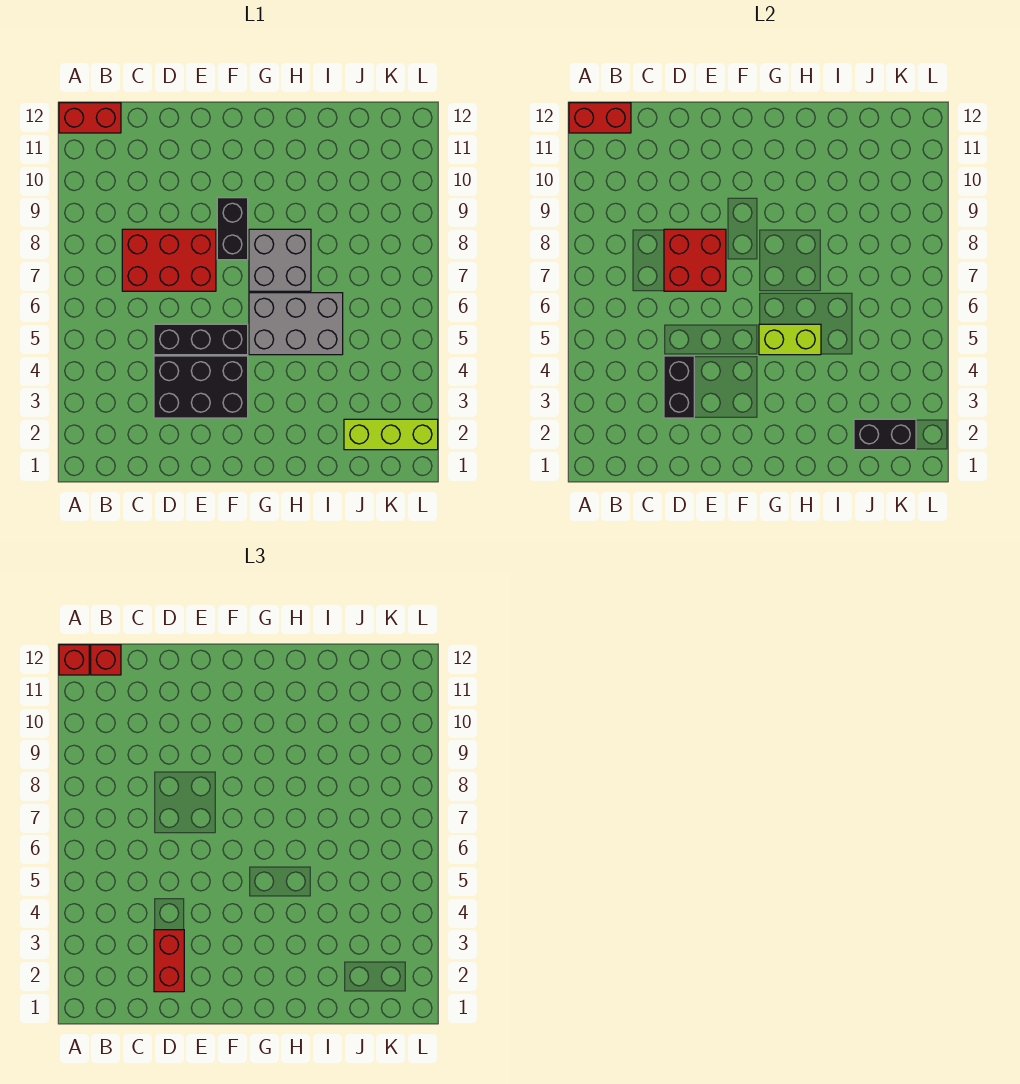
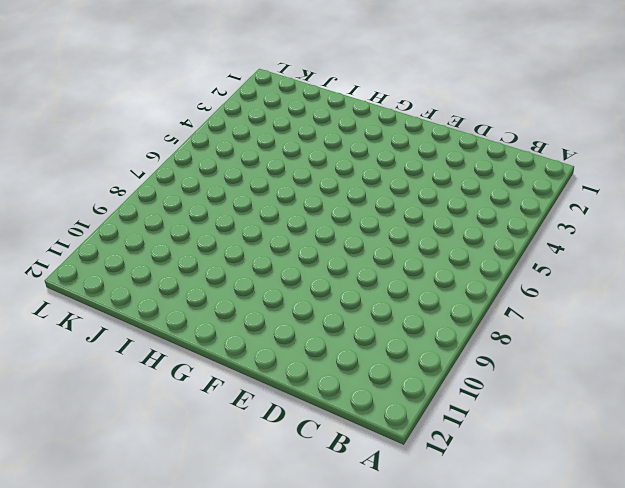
none -> red brick A12:B12 level 1
none -> red brick C7:E8 level 1
none -> black brick D3:F4 level 1

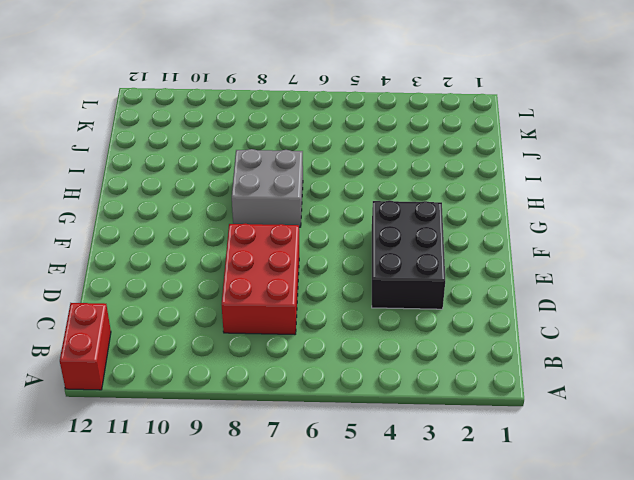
none -> black brick D5:F5 level 1
none -> black brick F8:F9 level 1
none -> grey brick G5:I6 level 1

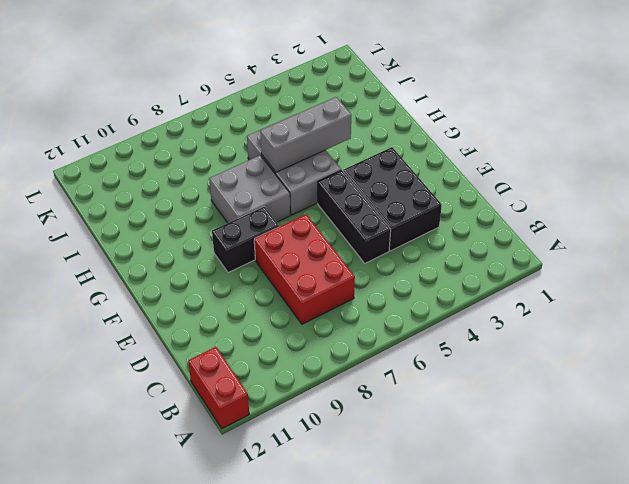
grey brick H4:H6 level 2 -> lime brick G5:H5 level 2
none -> lime brick J2:L2 level 1
none -> red brick A12:B12 level 2
none -> black brick D3:D4 level 2

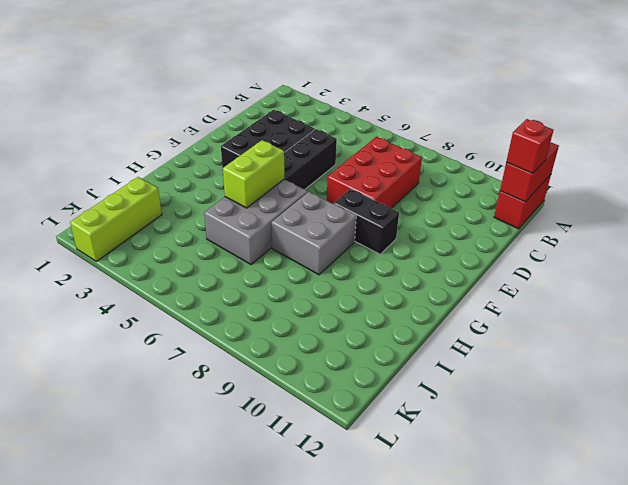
none -> black brick D3:D4 level 2
none -> red brick D7:E8 level 2
none -> black brick J2:K2 level 2

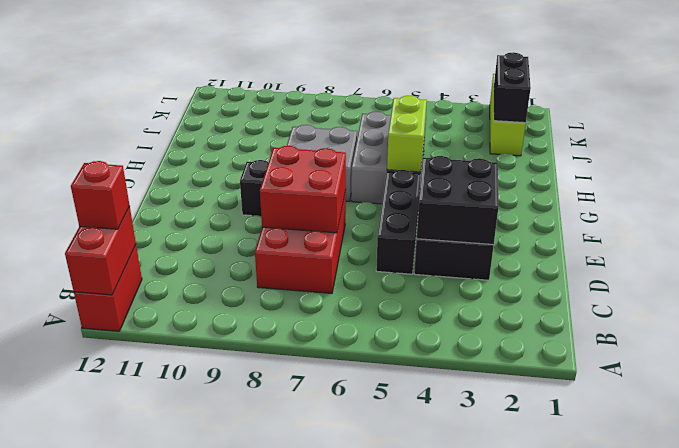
black brick D3:E4 level 2 -> black brick D3:D4 level 2
none -> red brick A12 level 3
none -> red brick D2:D3 level 3

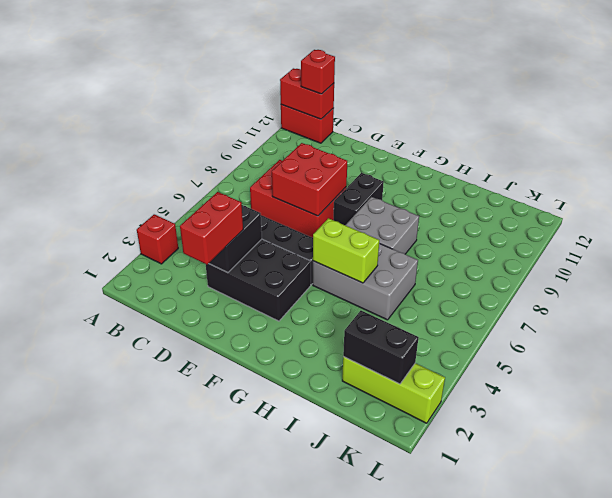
red brick A3 level 1 -> red brick A12 level 3

